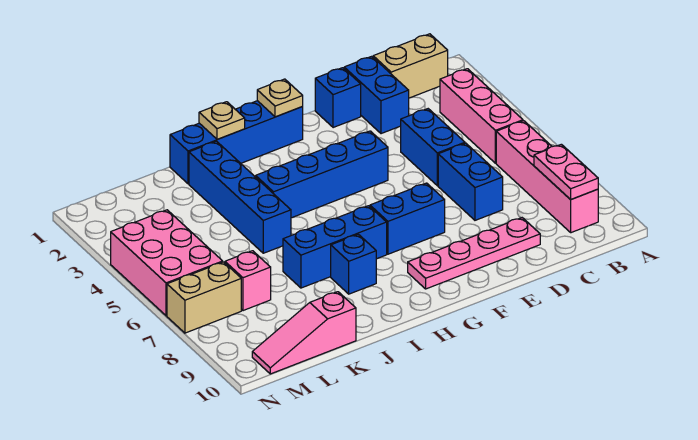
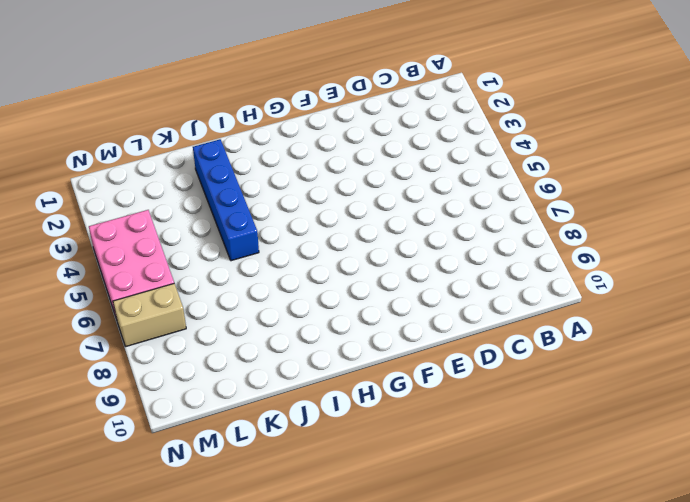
none -> tan brick B1:C1 level 1
none -> pink brick B3:B5 level 1
none -> pink brick B6:B9 level 1

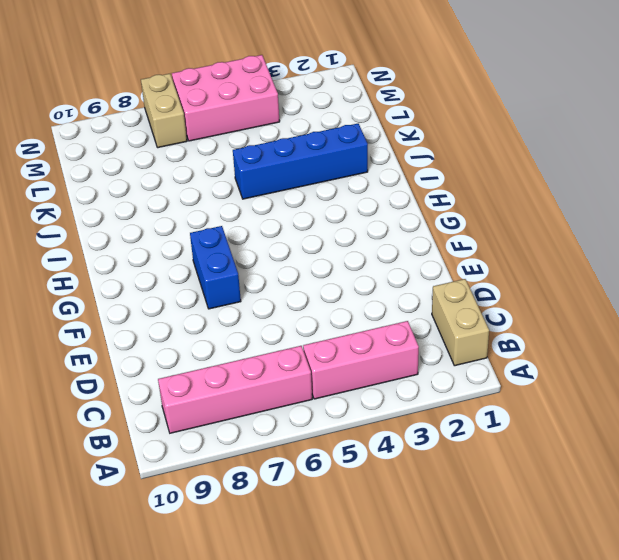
none -> blue brick D1:D2 level 1
none -> blue brick D4:D5 level 1
none -> blue brick D6:D7 level 1

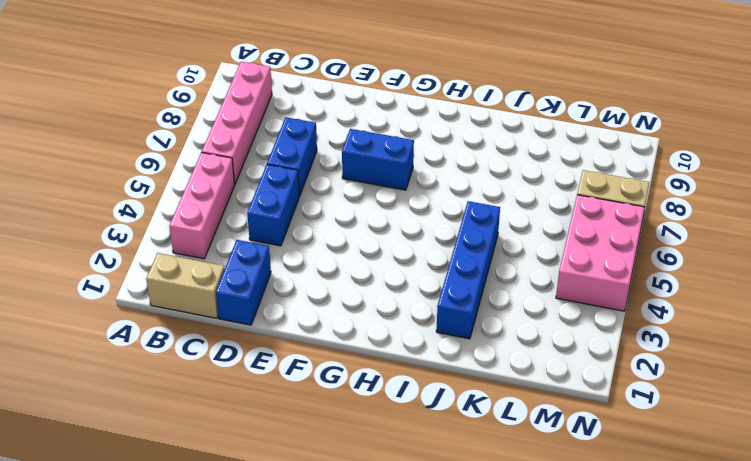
none -> pink plate D9:G9 level 1
none -> blue brick E1 level 1
none -> blue brick F4:I4 level 1

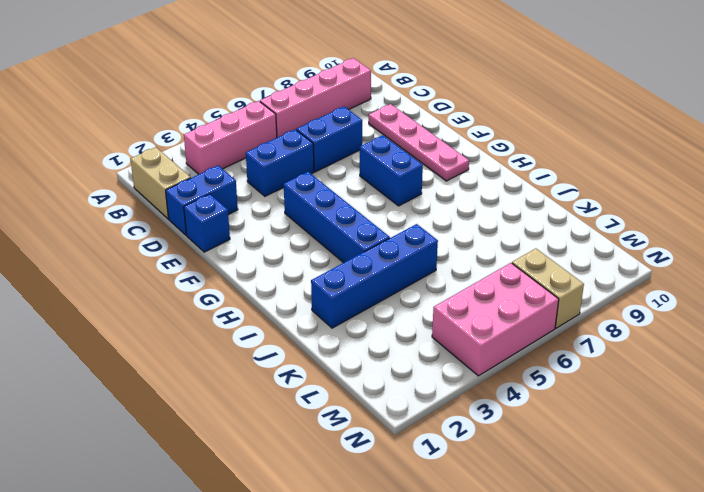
none -> blue brick G1:J1 level 1
none -> blue brick H7:J7 level 1
none -> blue brick I8 level 1

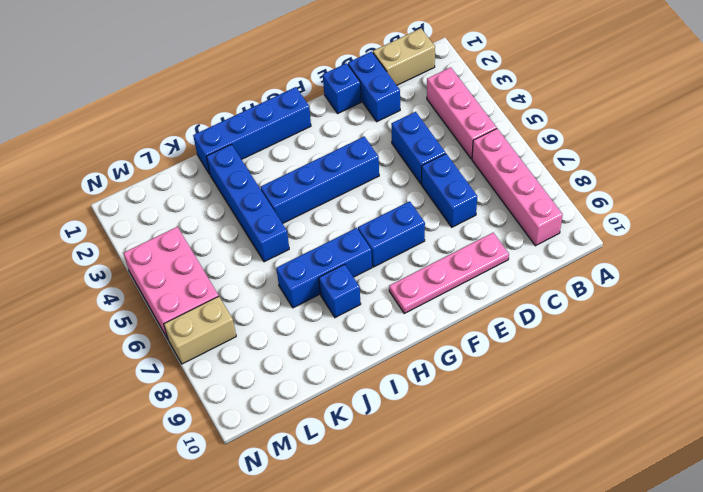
none -> pink slope K10:M10 level 1 top K
none -> pink brick L7 level 1
none -> pink plate B8:B9 level 2

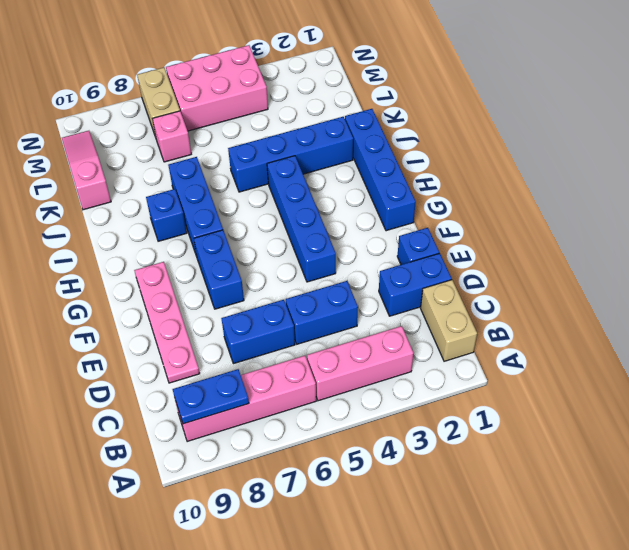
blue plate B8:B9 level 2 -> pink plate B8:B9 level 2
none -> tan plate G1 level 2
none -> tan plate I1 level 2

